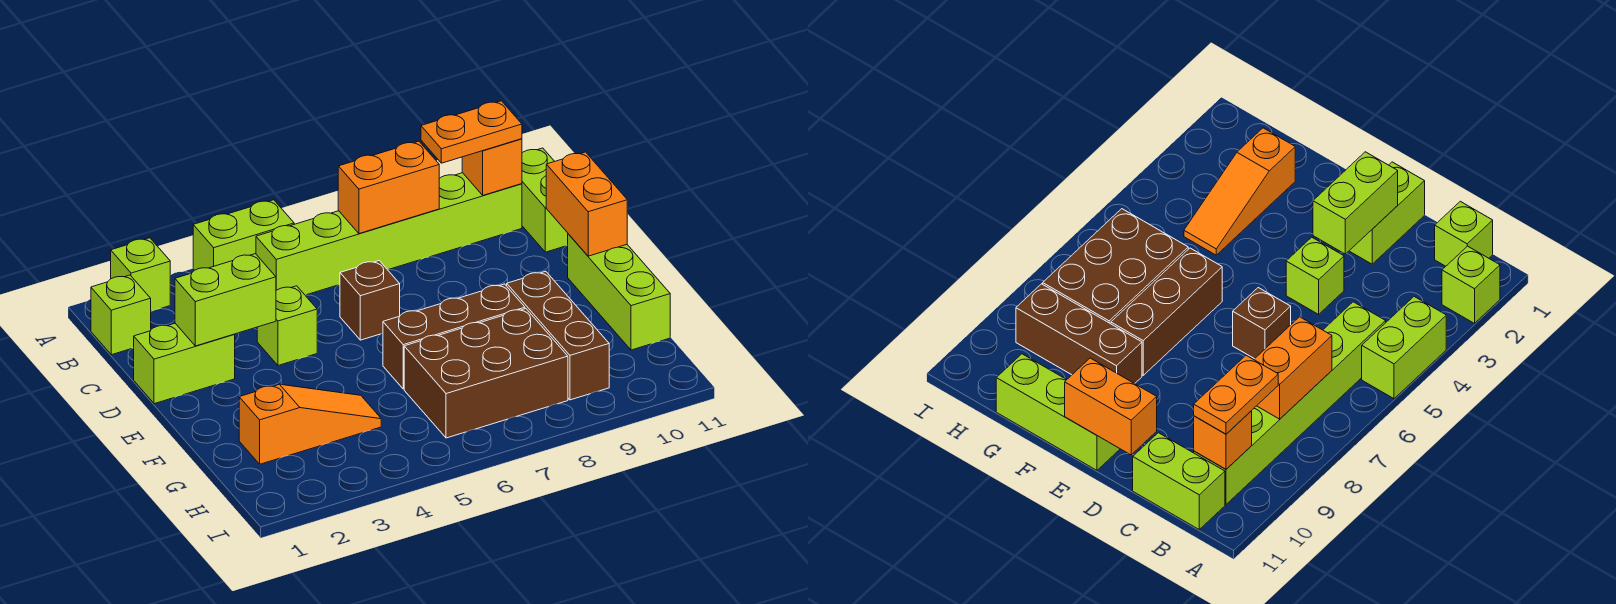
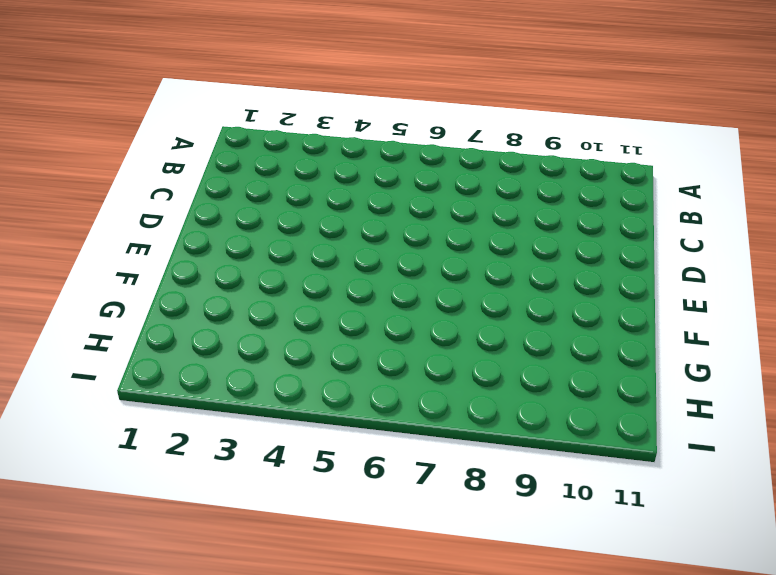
none -> lime brick A2 level 1
none -> lime brick A4:A5 level 1
none -> lime brick B1 level 1

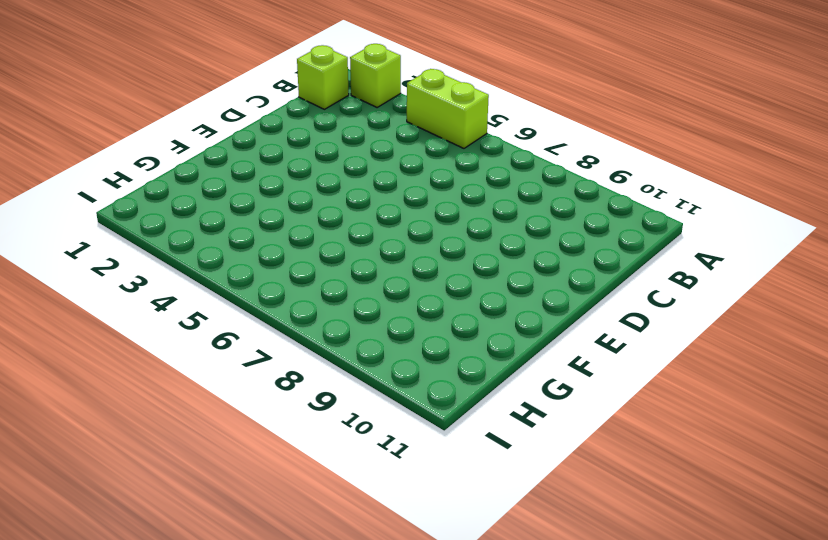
none -> lime brick B5:B10 level 1
none -> lime brick B11:C11 level 1
none -> lime brick D1:D2 level 1

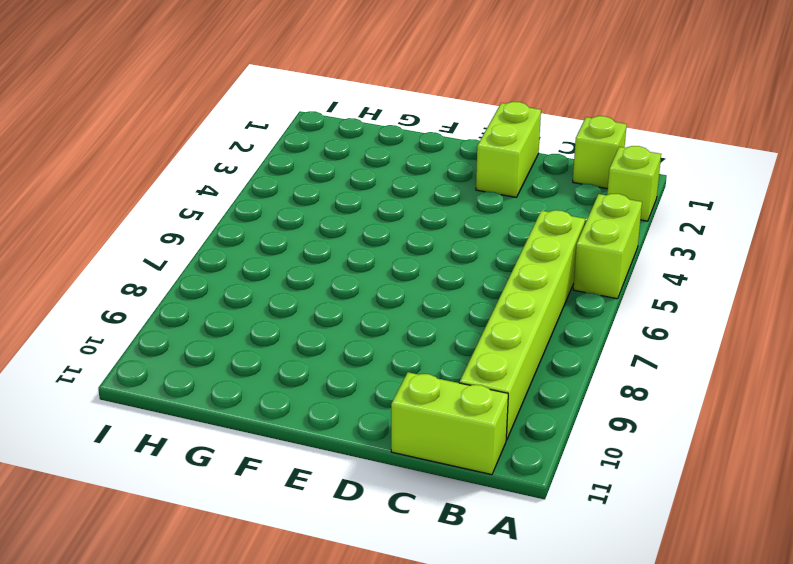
none -> lime brick D4 level 1
none -> brown brick D6 level 1
none -> lime brick E11:G11 level 1

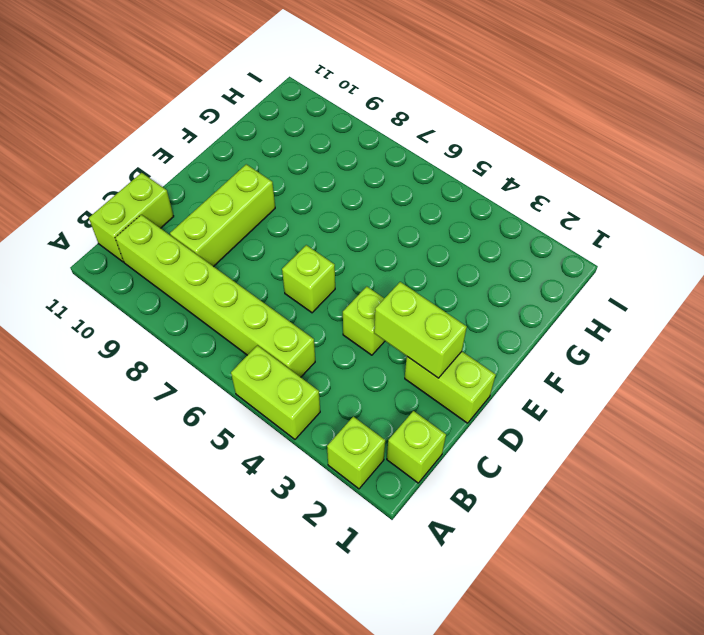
lime brick C9:E9 level 1 -> lime brick E11:G11 level 1
lime brick D6 level 1 -> brown brick D6 level 1
none -> brown brick F6:F8 level 1
none -> brown brick F9:H9 level 1
none -> orange slope G2:G4 level 1 top 2

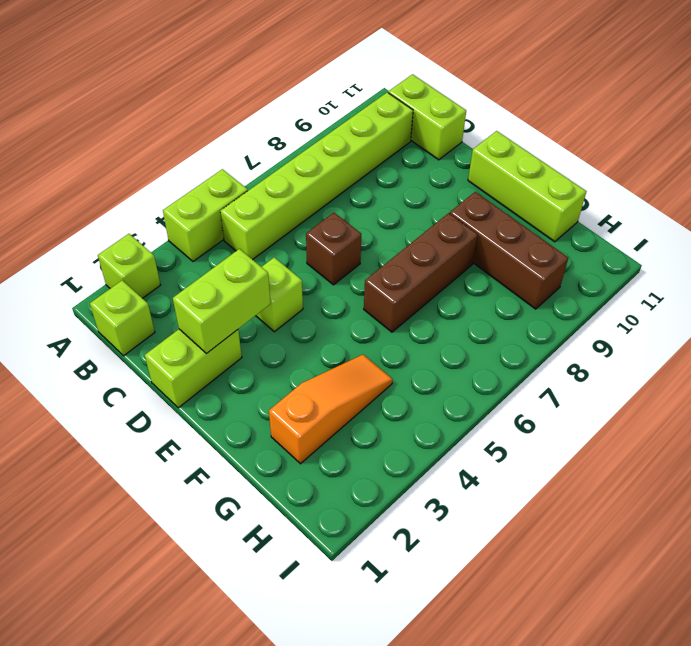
none -> brown brick G6:H8 level 1
none -> orange brick B7:B8 level 2
none -> orange brick B10 level 2

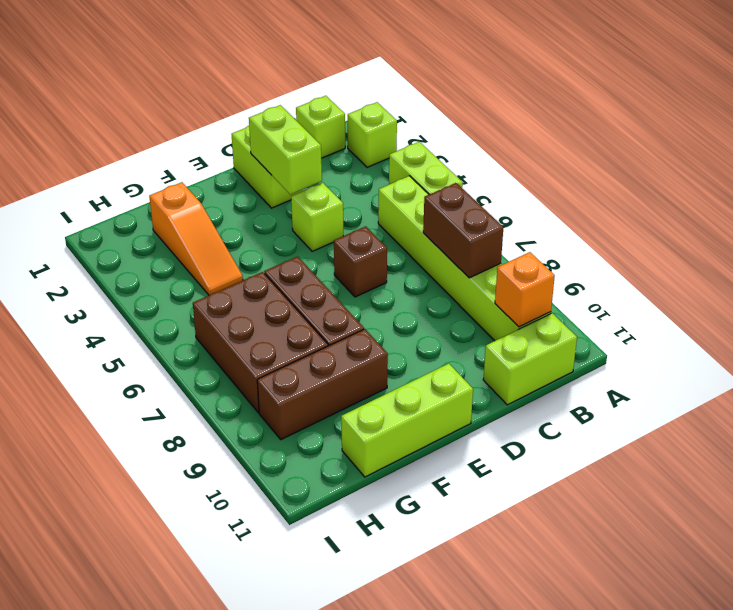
brown brick B7:B8 level 2 -> orange brick B7:B8 level 2
none -> orange brick D11:E11 level 2
none -> orange plate B9:B10 level 3

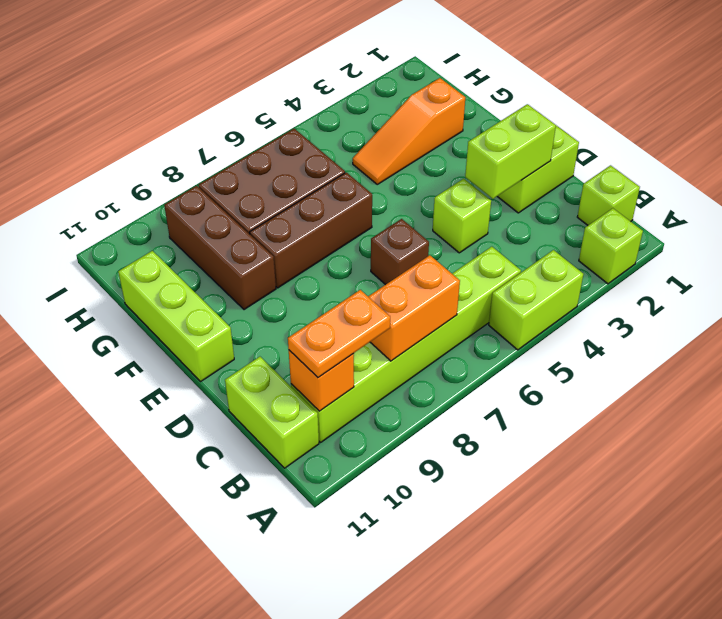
none -> orange brick D11:E11 level 2

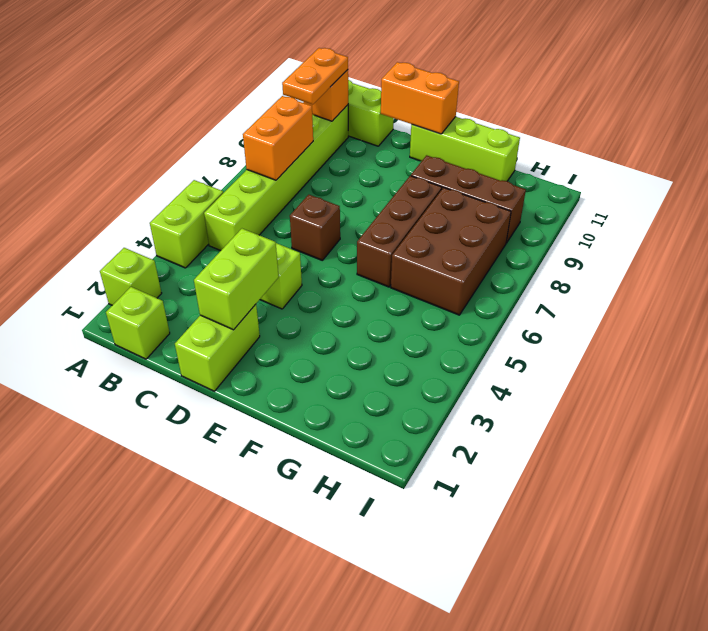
none -> orange slope G2:G4 level 1 top 2

